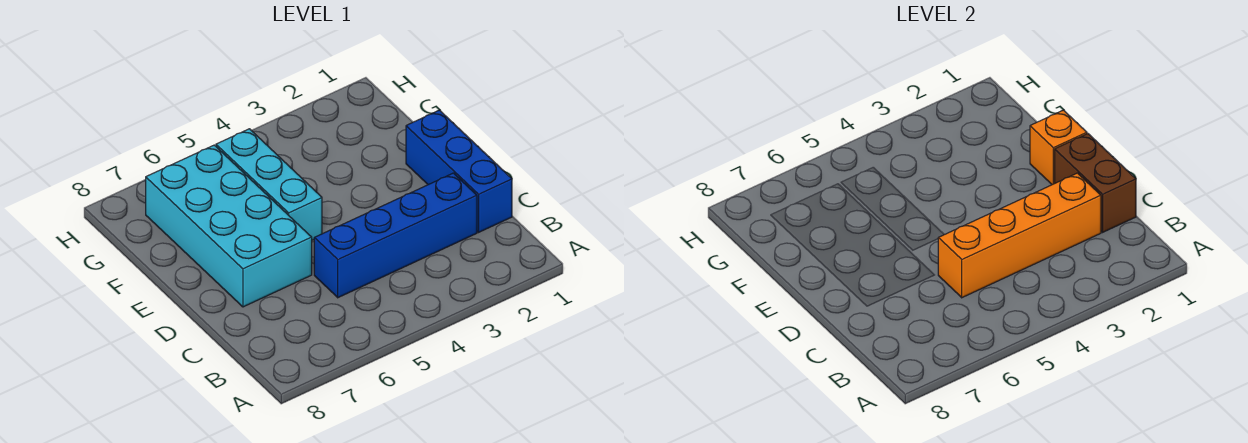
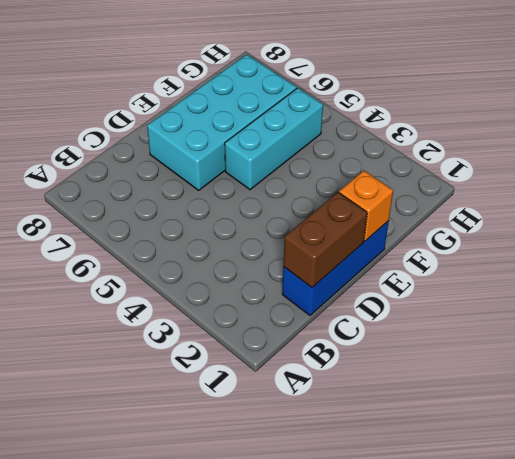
none -> blue brick C2:C5 level 1
none -> orange brick C2:C5 level 2

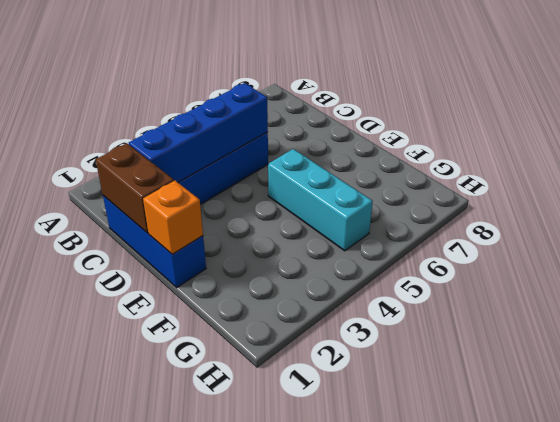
blue brick C2:C5 level 2 -> orange brick C2:C5 level 2
none -> cyan brick D6:G7 level 1

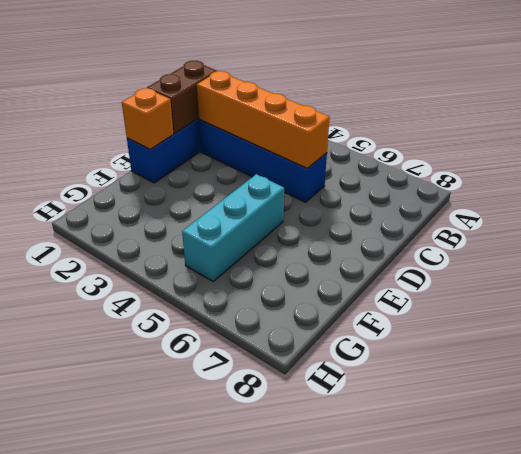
none -> cyan brick D6:G7 level 1

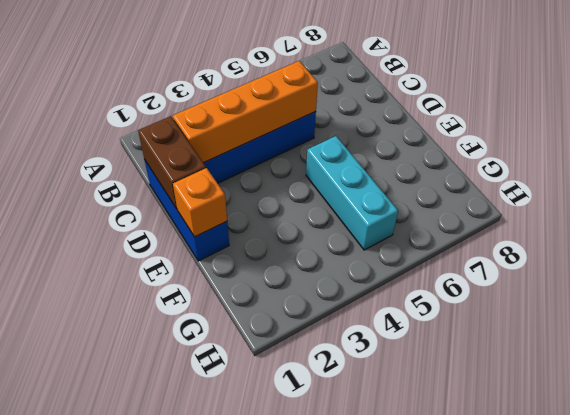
none -> cyan brick D6:G7 level 1

